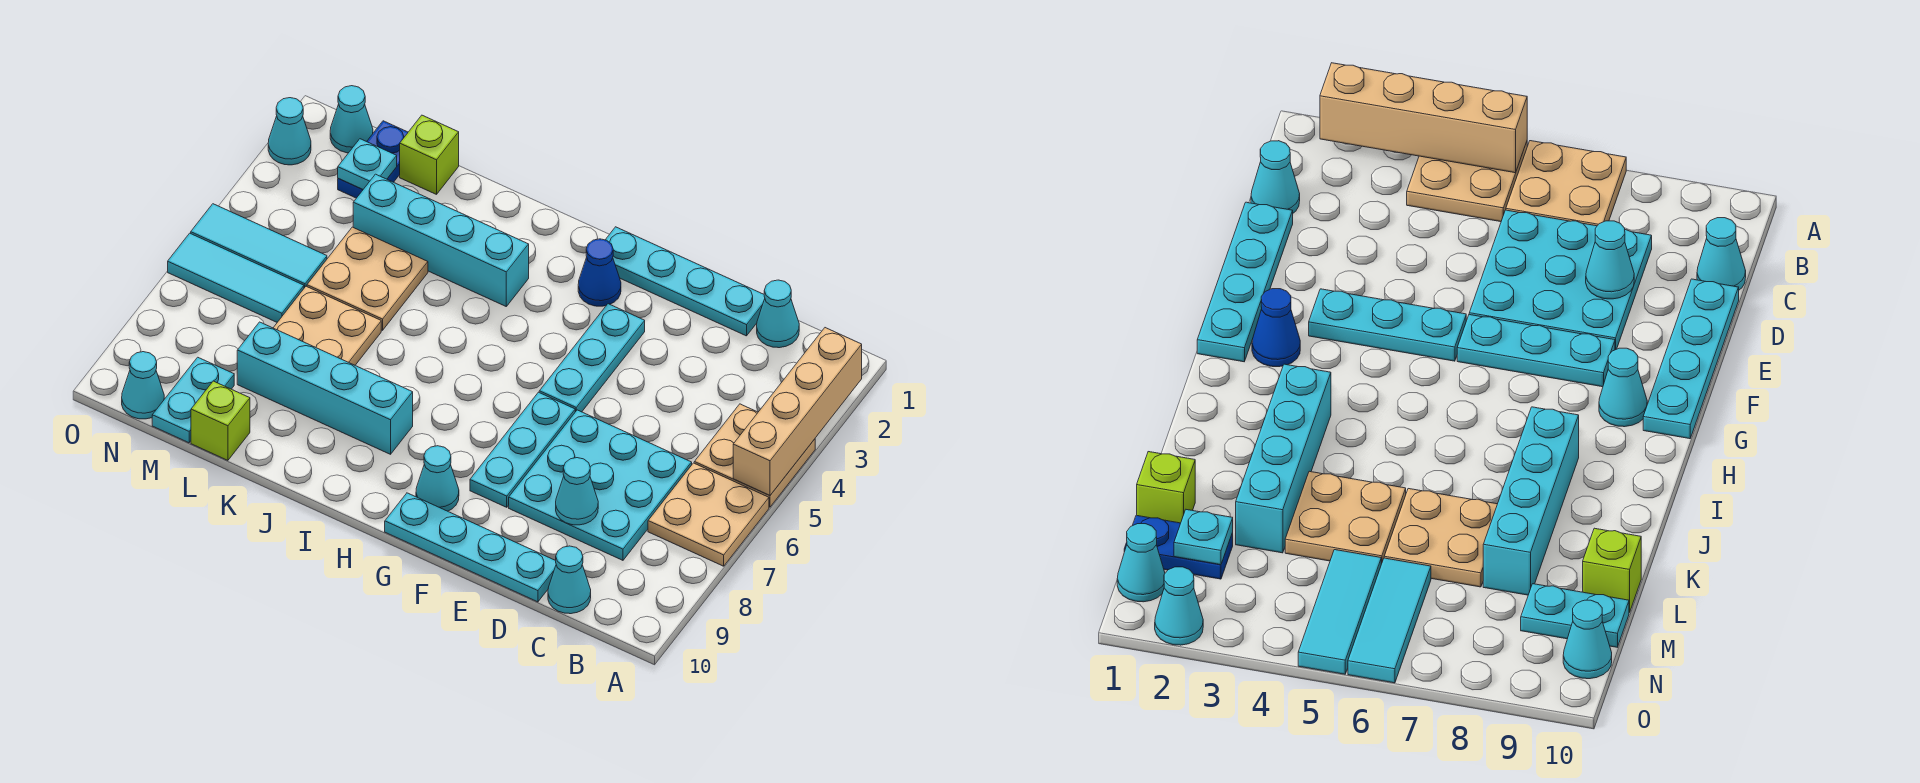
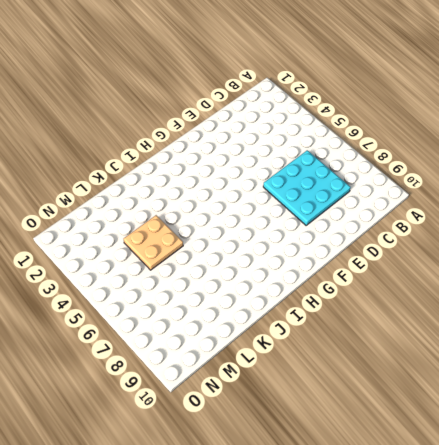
none -> tan plate A4:B5 level 1
none -> tan plate A6:B7 level 1
none -> cyan cone C1 level 1

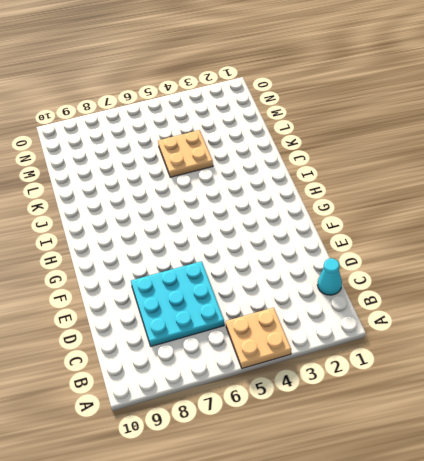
none -> tan plate A6:B7 level 1
none -> cyan cone C10 level 1
none -> cyan plate D1:G1 level 1

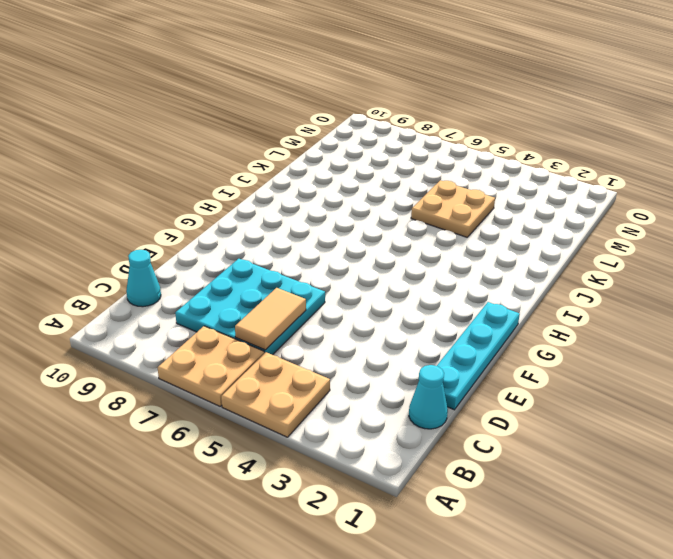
tan tile C6:D6 level 2 -> none
none -> cyan plate D10:G10 level 1
none -> cyan plate F3:F5 level 1
none -> cyan plate F6:F8 level 1

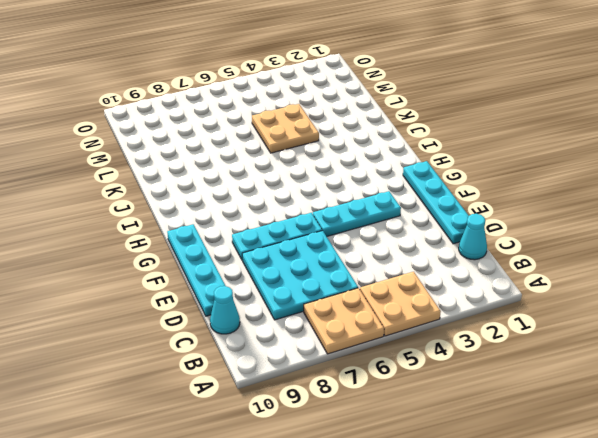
none -> blue cone G2 level 1
none -> cyan cone G9 level 1
none -> cyan brick I3:L3 level 1

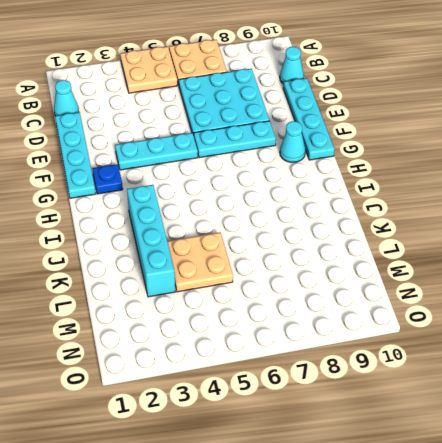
blue plate G2 level 1 -> blue cone G2 level 1
none -> cyan brick I8:L8 level 1
none -> tan plate K6:L7 level 1
none -> lime brick L1 level 1

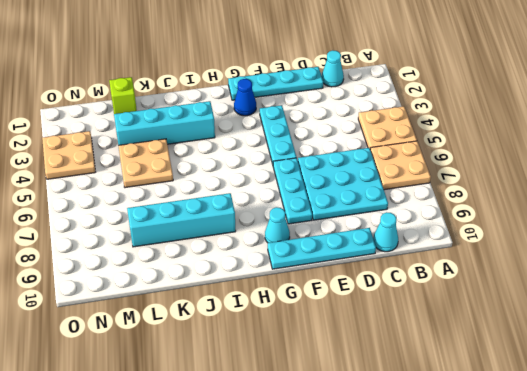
tan plate N3:O4 level 1 -> tan plate K6:L7 level 1
none -> lime brick L10 level 1
none -> blue plate M1:M2 level 1
none -> cyan tile M5:O5 level 1

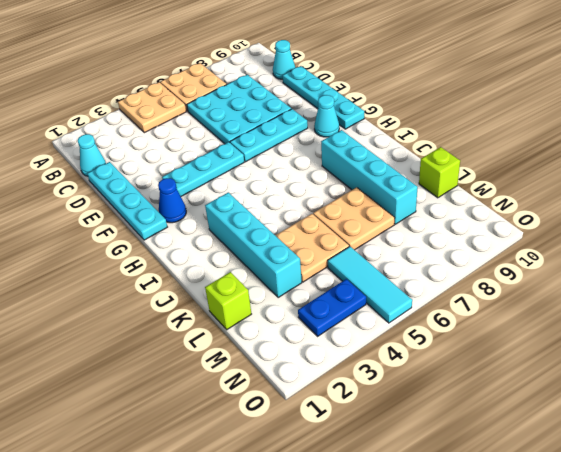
blue plate N3:N4 level 1 -> blue plate M1:M2 level 1
none -> cyan tile M6:O6 level 1
none -> cyan plate M9:M10 level 1
none -> cyan cone N1 level 1

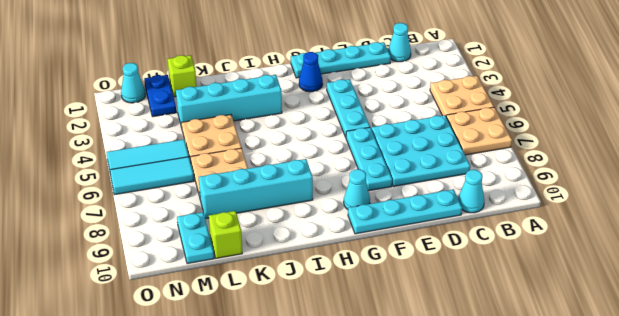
none -> cyan cone N10 level 1
none -> cyan cone O2 level 1
none -> tan brick A2:A5 level 2

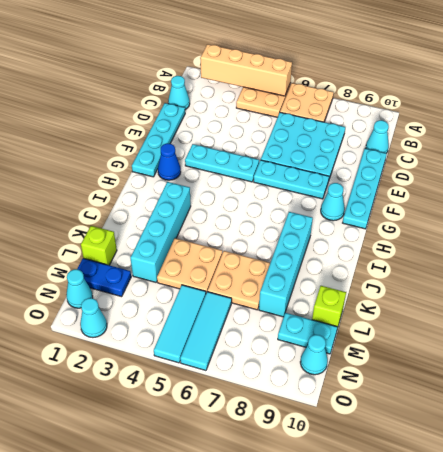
none -> cyan cone D8 level 2
none -> cyan plate M2 level 2

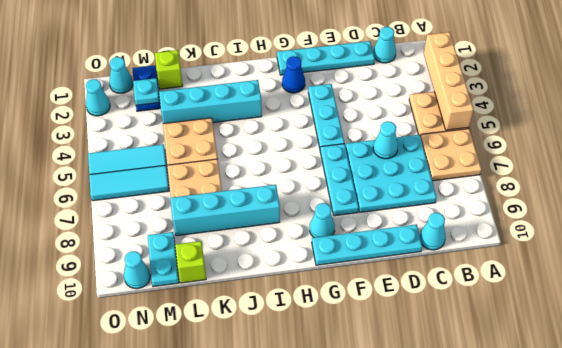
cyan cone D6 level 2 -> cyan cone D8 level 2

